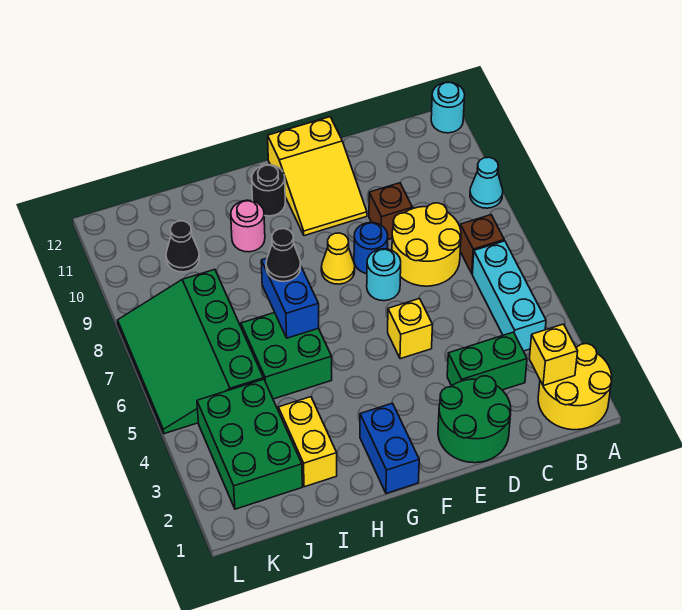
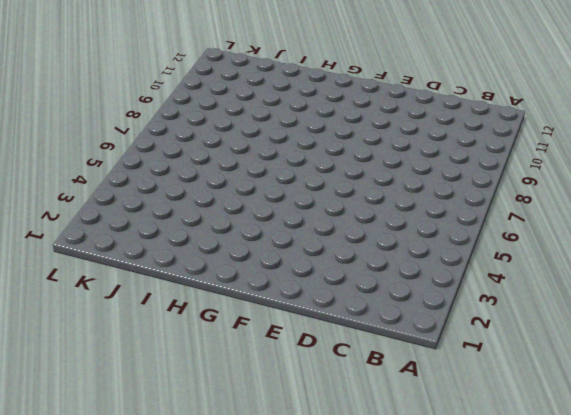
none -> yellow round brick A1:B2 level 1
none -> cyan cone A9 level 1
none -> cyan round brick A12 level 1

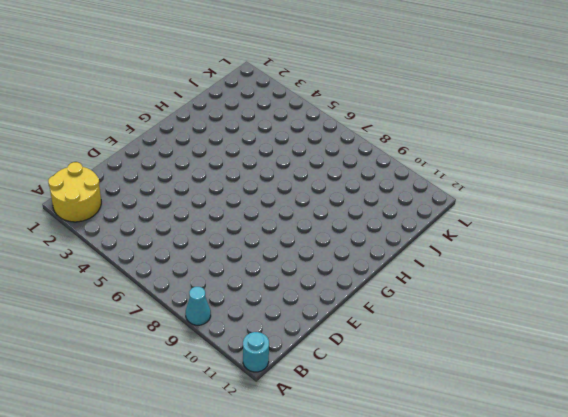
none -> cyan brick B4:B6 level 1
none -> brown brick B7 level 1
none -> green brick C3:D3 level 1

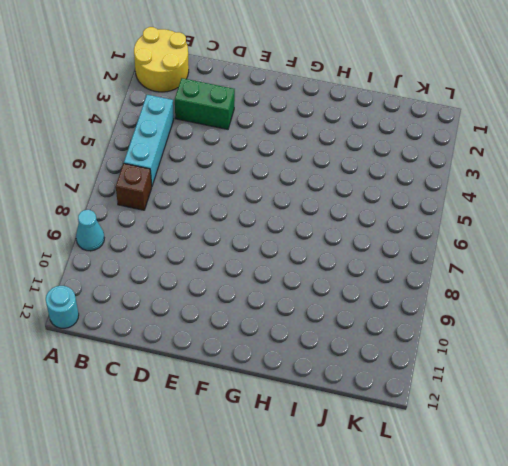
none -> yellow round brick C7:D8 level 1
none -> green round brick D1:E2 level 1
none -> brown brick D9 level 1

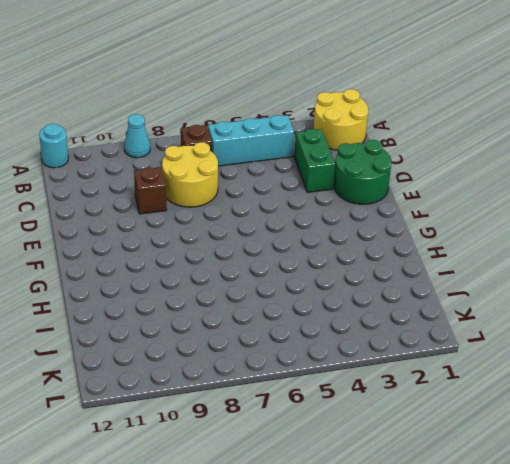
none -> yellow brick E5 level 1
none -> cyan round brick E7 level 1
none -> blue round brick E8 level 1

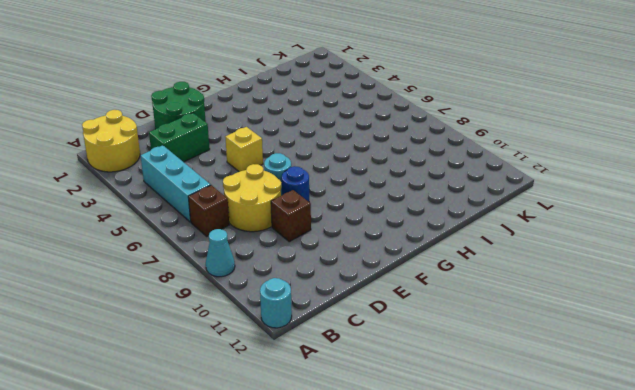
none -> yellow slope E10:F12 level 1 top 12
none -> yellow cone F8 level 1
none -> blue brick G1:G2 level 1

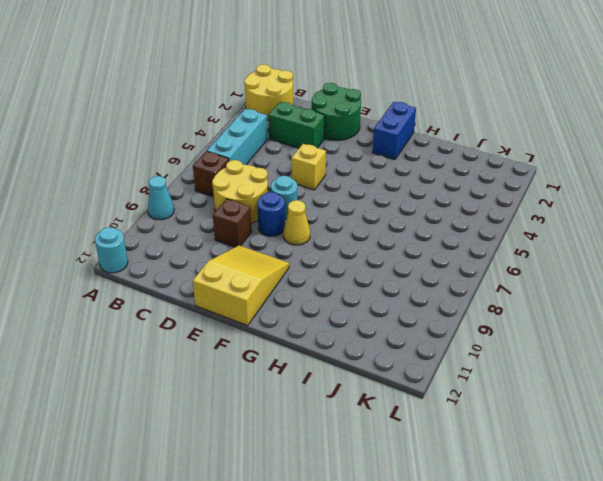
none -> black round brick G11 level 1
none -> green brick H5:I6 level 1
none -> pink round brick H10 level 1

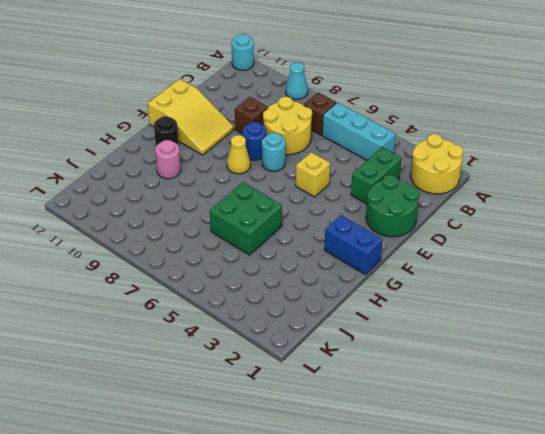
none -> yellow brick I2:I3 level 1
none -> green brick J2:K4 level 1
none -> green slope J5:L8 level 1 top J

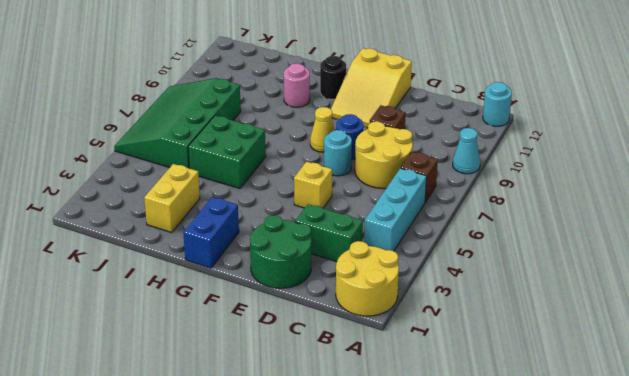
none -> green brick J2:K4 level 1
none -> black cone J10 level 1
none -> yellow brick B2 level 2

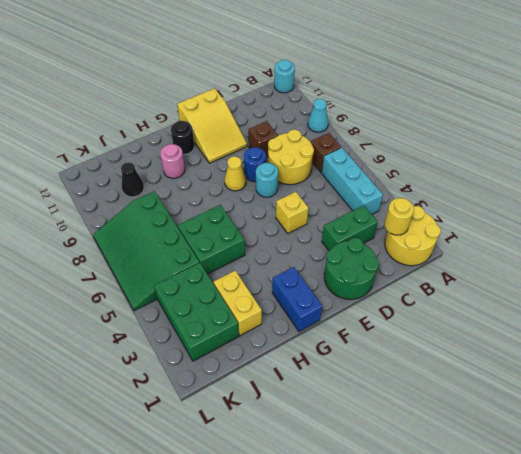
yellow round brick B2 level 2 -> yellow brick B2 level 2
none -> blue brick H6:H7 level 2
none -> black cone H7 level 3

